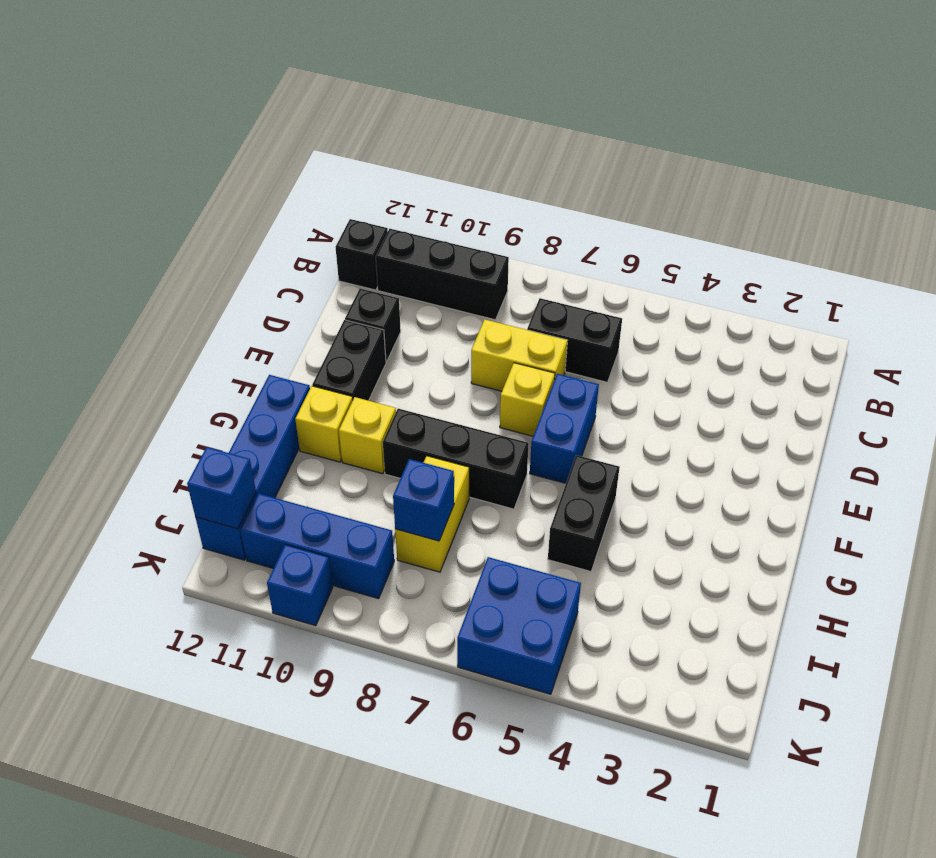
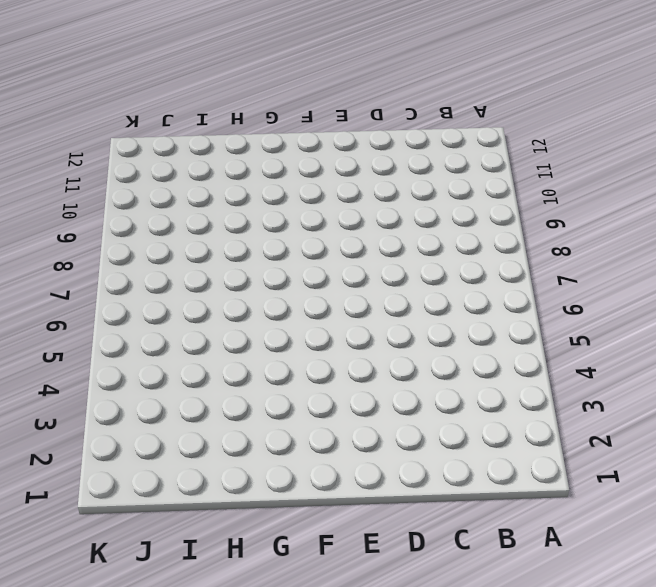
none -> black brick B9:B11 level 1
none -> black brick B12 level 1
none -> black brick C6:C7 level 1

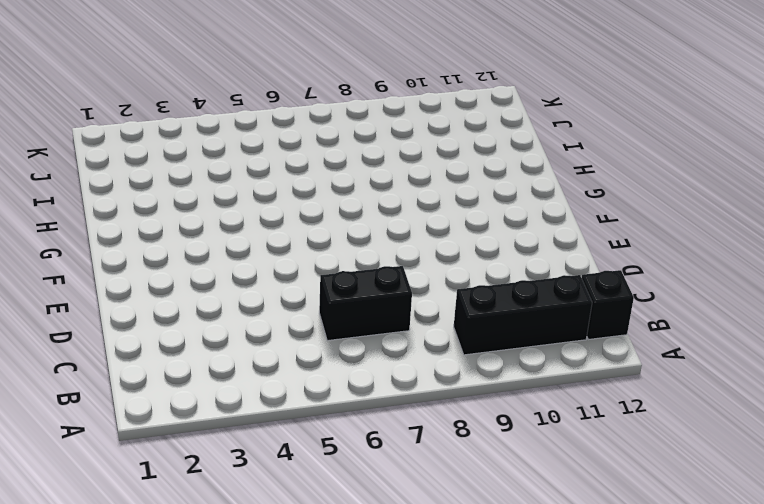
none -> yellow brick D7:D8 level 1
none -> black brick D11 level 1
none -> blue brick E6:F6 level 1

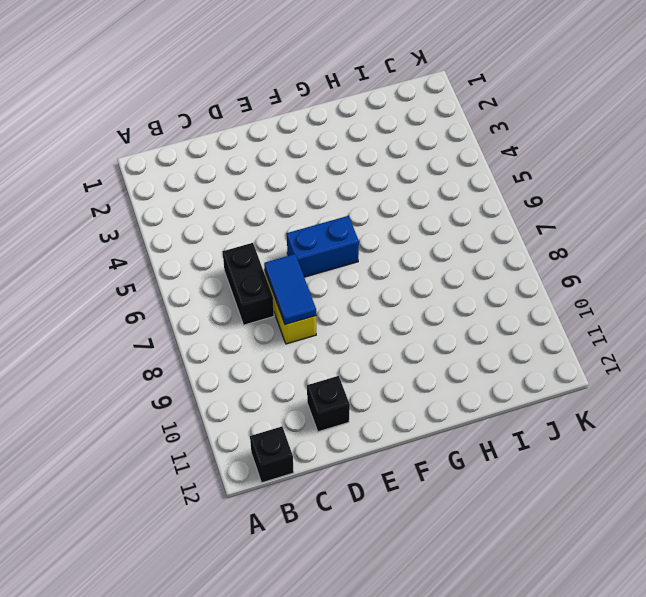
blue tile D7:D8 level 2 -> none
none -> black brick B9:B11 level 1
none -> yellow brick E7 level 1
none -> black brick E11:F11 level 1

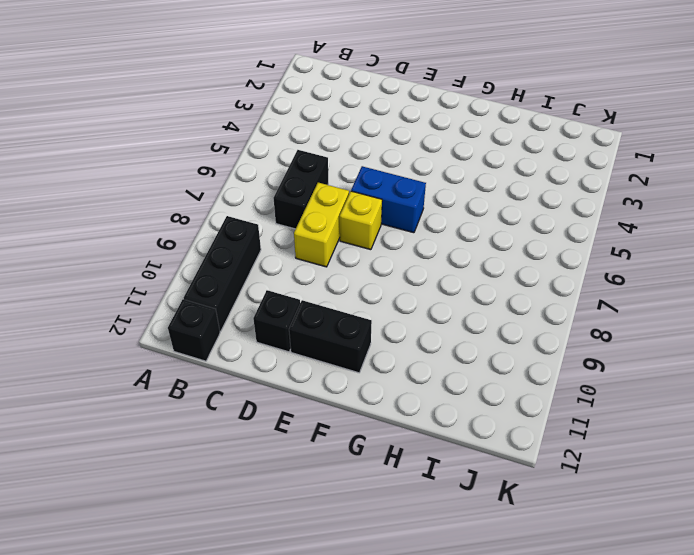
none -> black brick G5:H5 level 1
none -> black brick G7:G9 level 1
none -> yellow brick G10 level 1

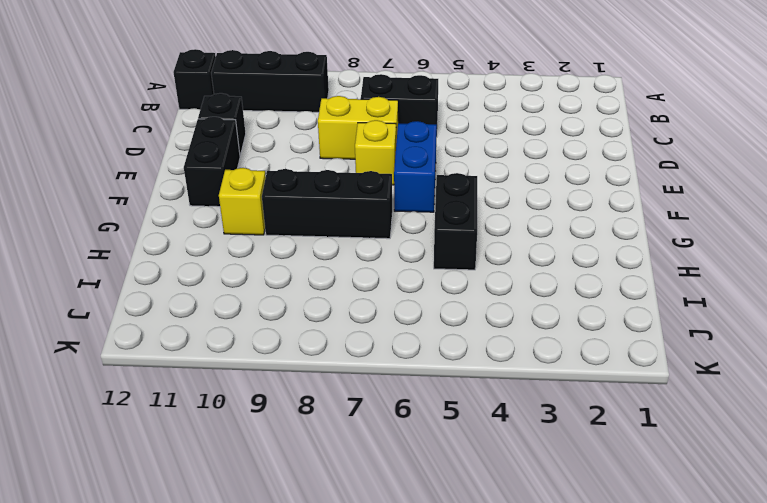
none -> yellow brick G11 level 1
none -> blue brick G12:J12 level 1
none -> yellow brick H8:I8 level 1

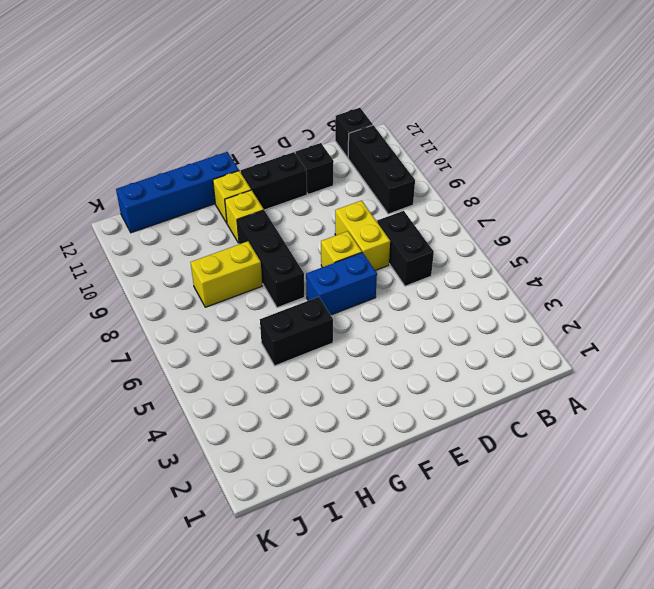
none -> blue brick J5:K6 level 1
none -> blue brick J9:J11 level 1
none -> blue brick K10 level 1

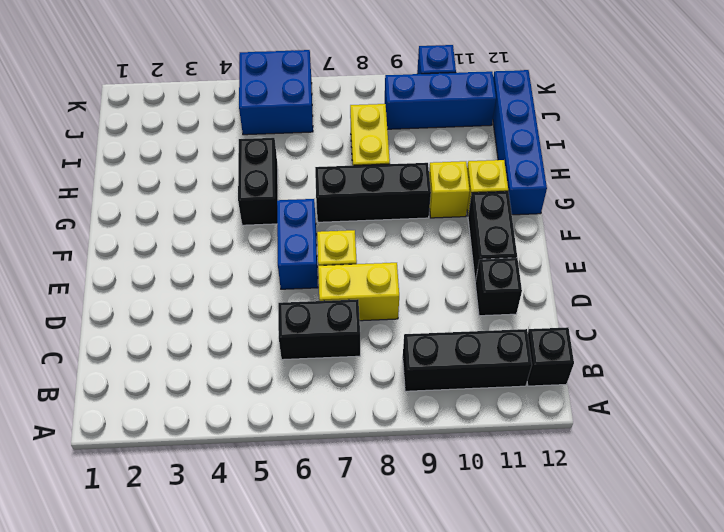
none -> blue brick I8 level 2
none -> blue brick J12 level 2

